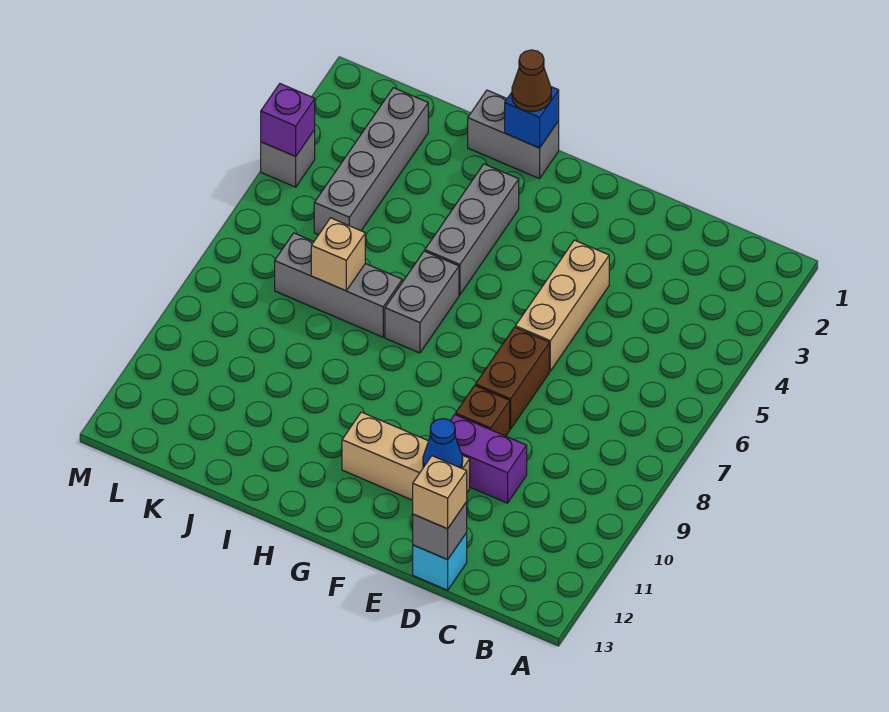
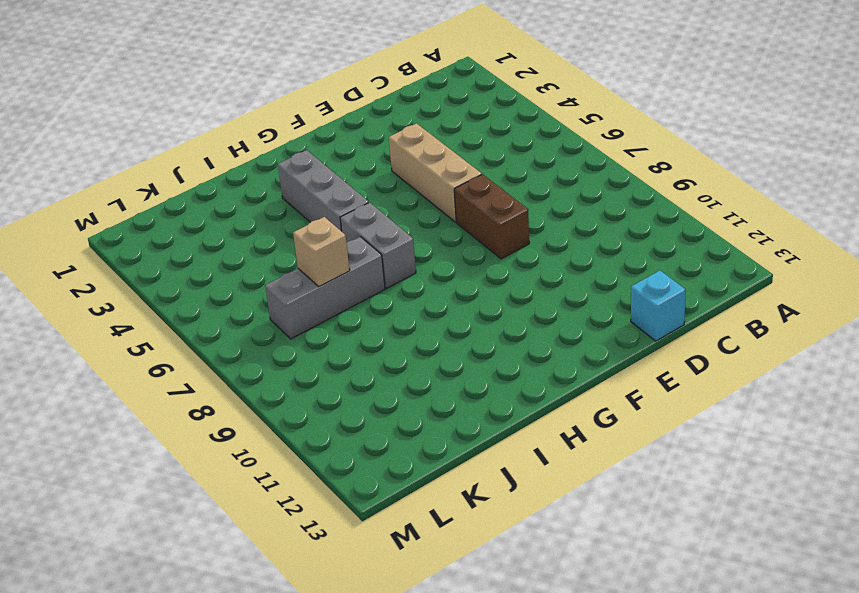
none -> purple brick D10:E10 level 1
none -> brown brick E9 level 1
none -> tan brick E11:G11 level 1

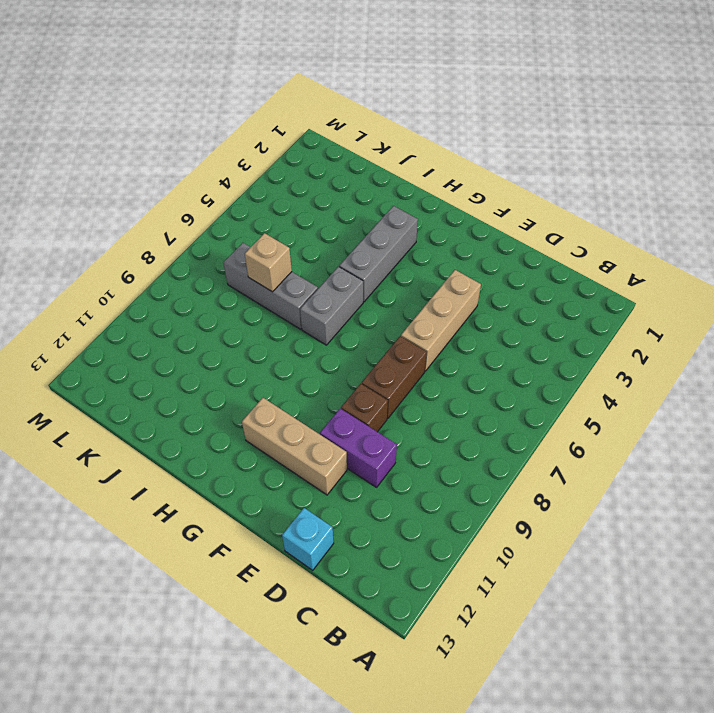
none -> grey brick H1:I1 level 1
none -> grey brick K2:K5 level 1
none -> grey brick M4 level 1

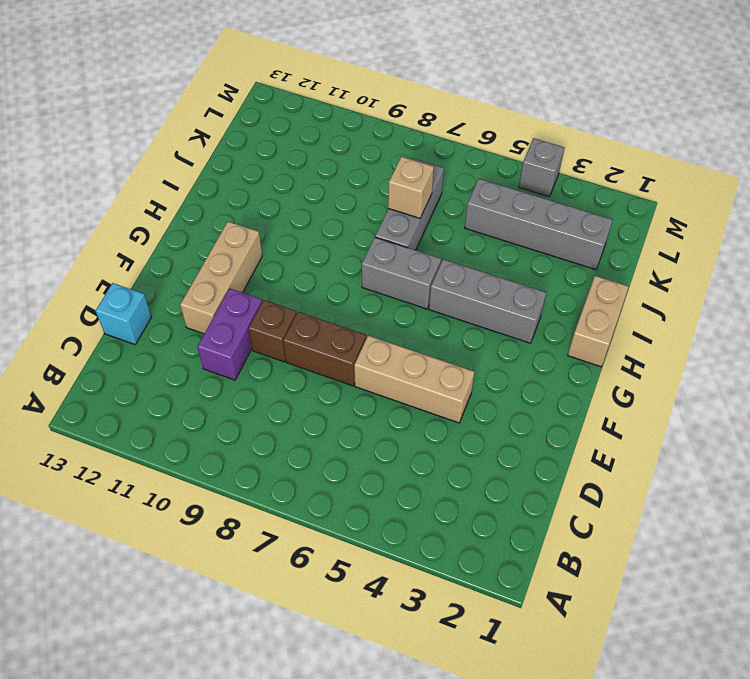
tan brick H1:I1 level 1 -> grey brick H1:I1 level 1
none -> grey brick D13 level 2
none -> blue cone E11 level 2
none -> blue brick H1 level 2

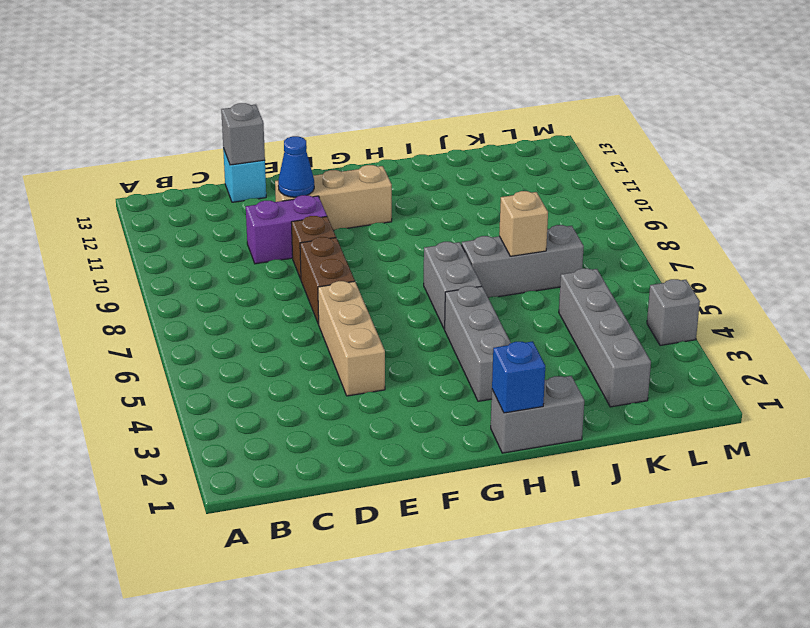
none -> purple brick M4 level 2
none -> tan brick D13 level 3
none -> brown cone H1 level 3

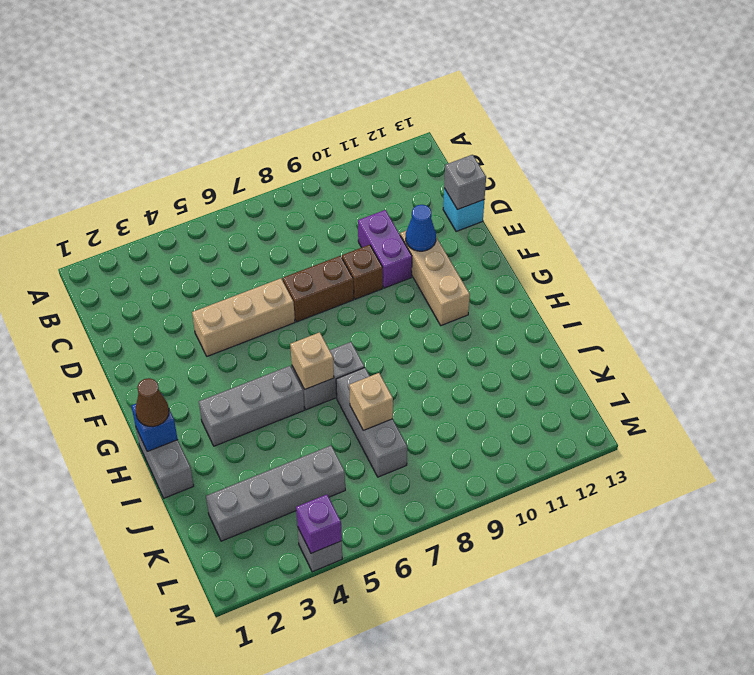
tan brick H6 level 2 -> tan brick D13 level 3

